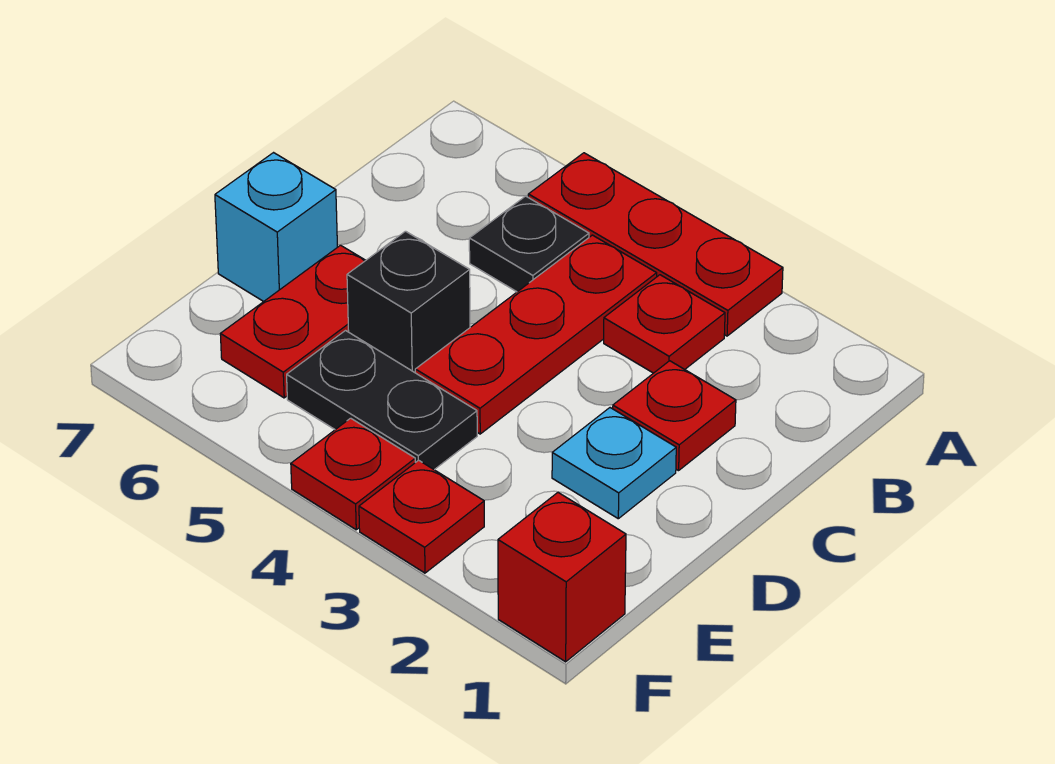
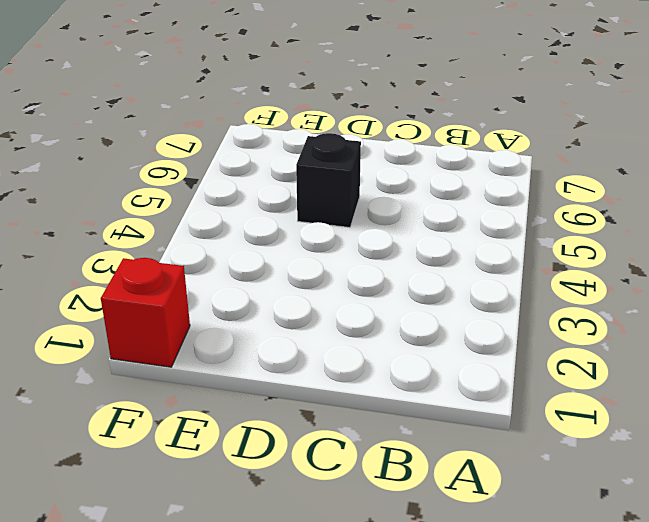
none -> red plate A3:A5 level 1
none -> red plate B3 level 1
none -> red plate B4:D4 level 1

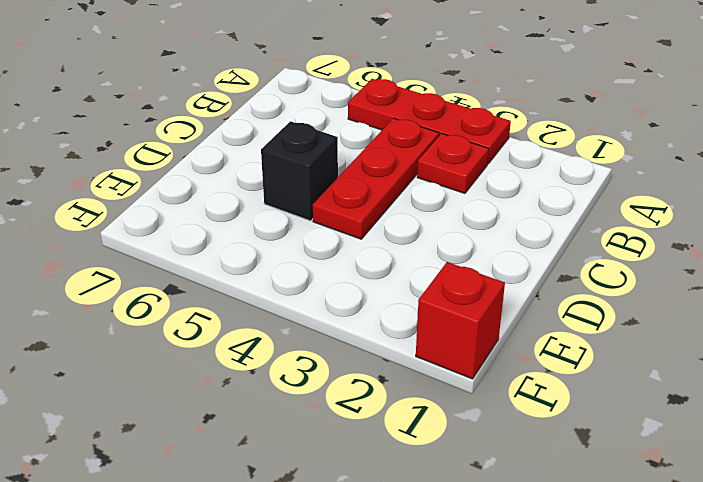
none -> black plate B5 level 1
none -> red plate C2 level 1
none -> cyan plate D2 level 1

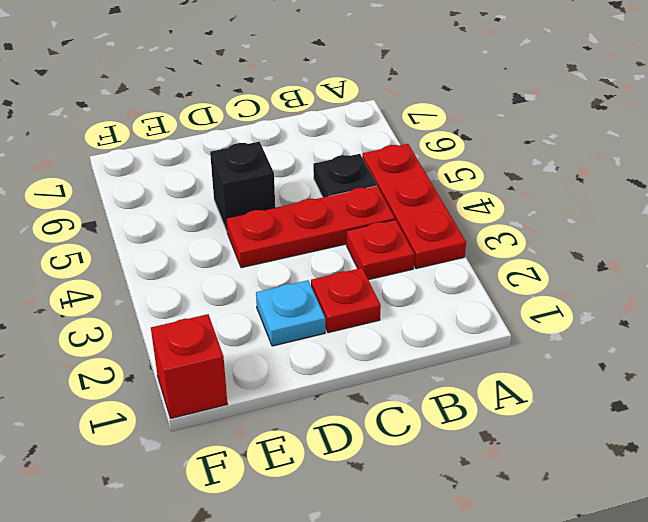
none -> red plate D6:E6 level 1
none -> cyan brick D7 level 1
none -> black plate E4:E5 level 1

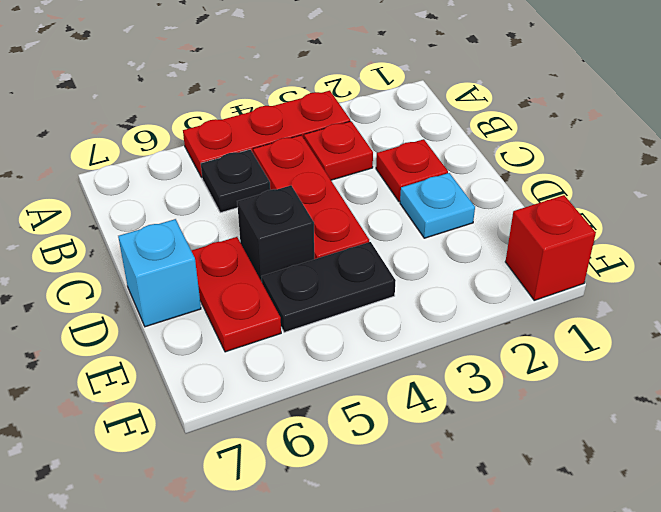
none -> red plate F3 level 1
none -> red plate F4 level 1

